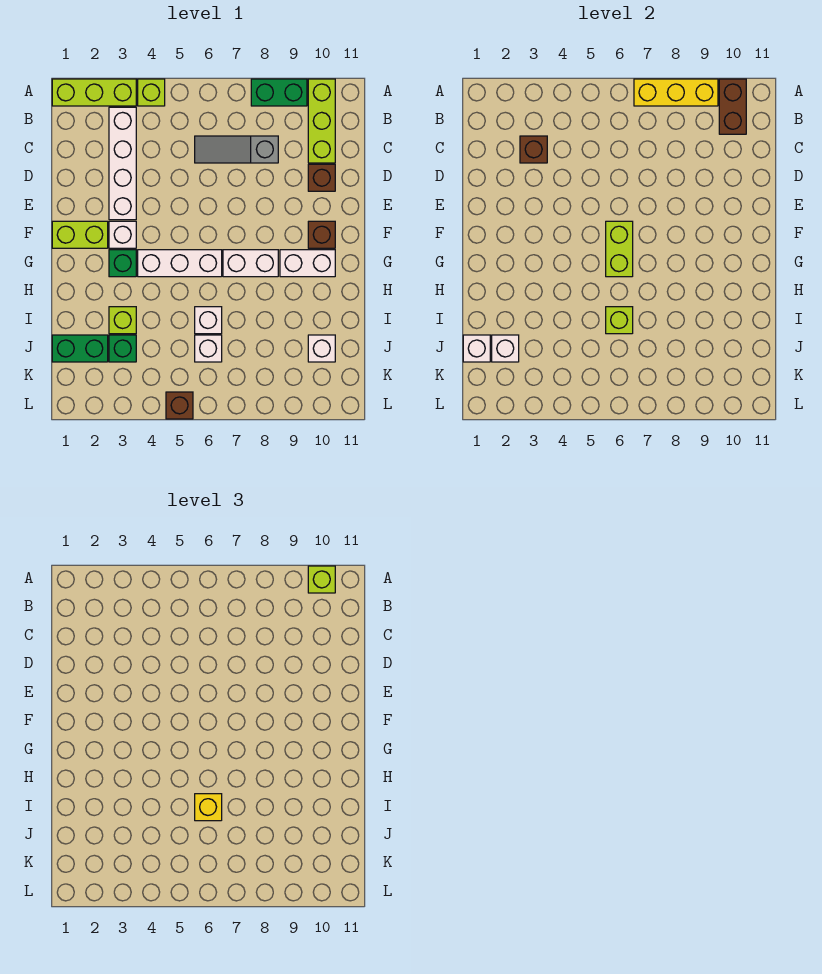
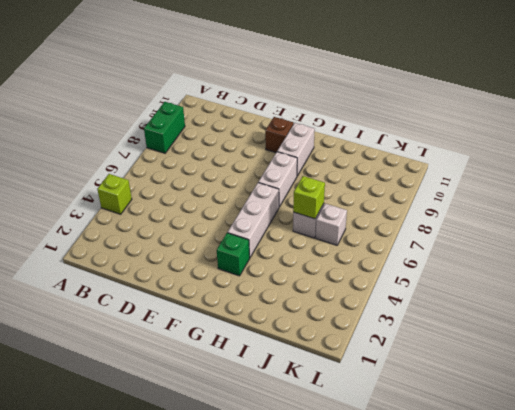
none -> lime brick A1:A3 level 1
none -> lime brick A10:C10 level 1
none -> white brick B3:E3 level 1
none -> grey slope C6:C8 level 1 top 8

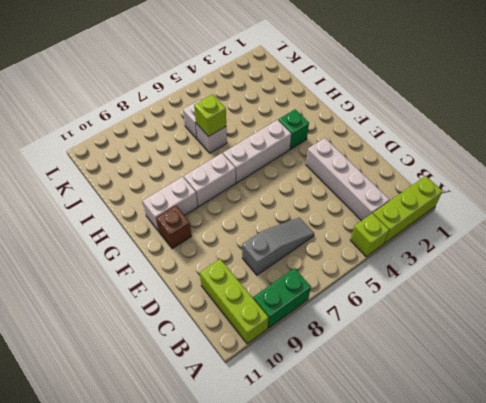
none -> brown brick D10 level 1
none -> lime brick F1:F2 level 1
none -> white brick F3 level 1
none -> lime brick I3 level 1

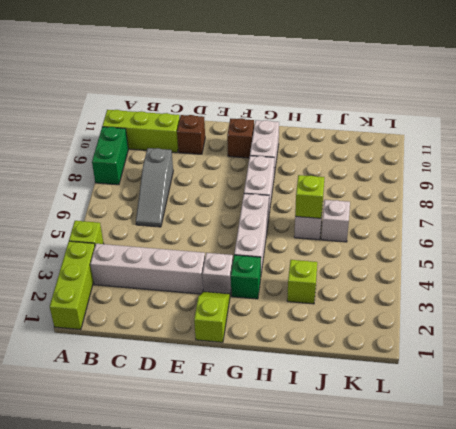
lime slope F1:F2 level 1 top 1 -> lime brick F1:F2 level 1
none -> green brick J1:J2 level 1
none -> green brick J3 level 1
none -> white brick J10 level 1
none -> brown brick L5 level 1

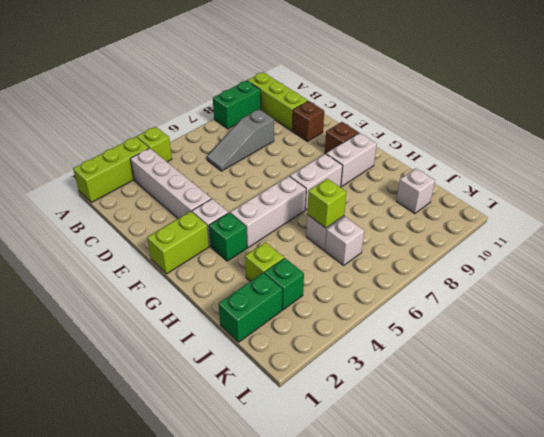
none -> brown brick L5 level 1
none -> yellow brick A7:A9 level 2
none -> brown brick A10:B10 level 2
none -> brown brick C3 level 2

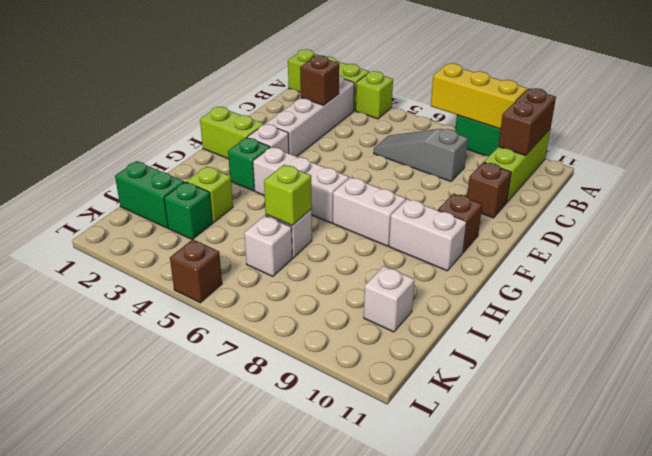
none -> lime brick F6:G6 level 2
none -> white brick J1 level 2
none -> white brick J2 level 2
none -> lime brick A10 level 3

